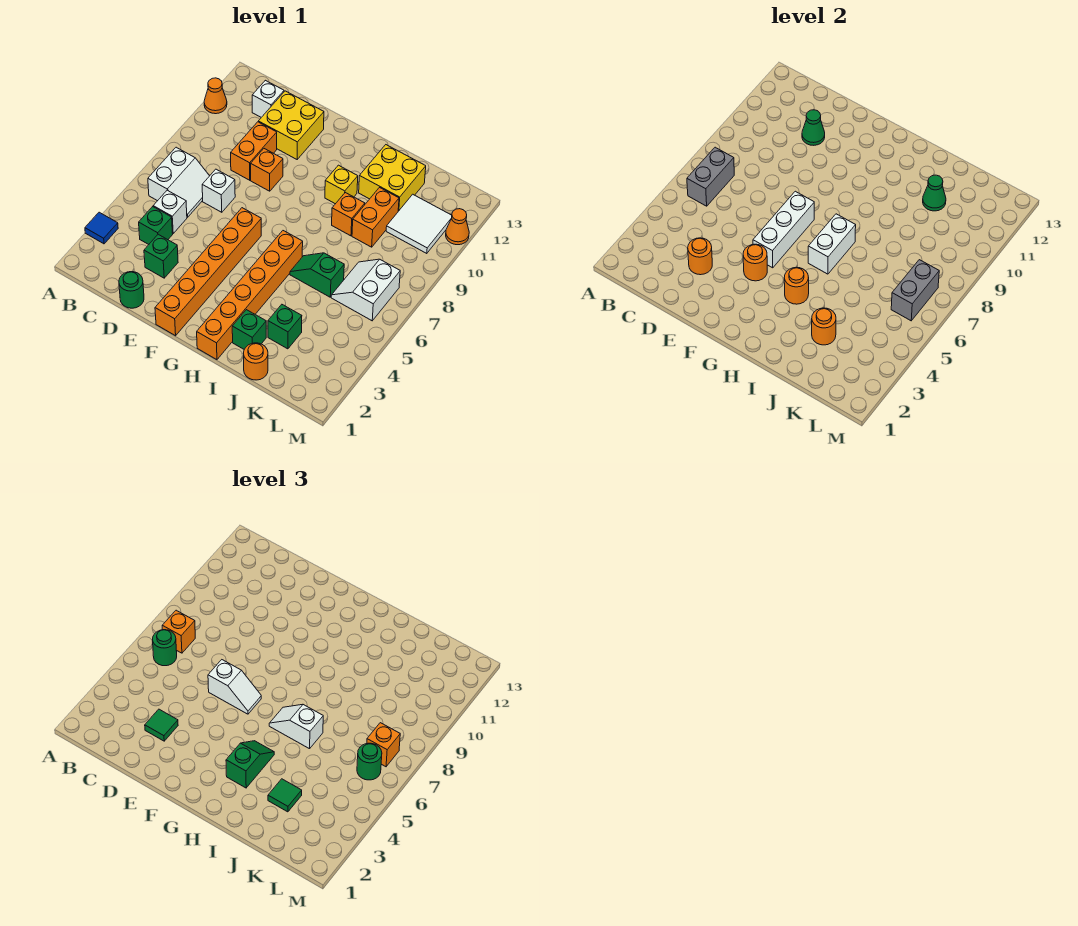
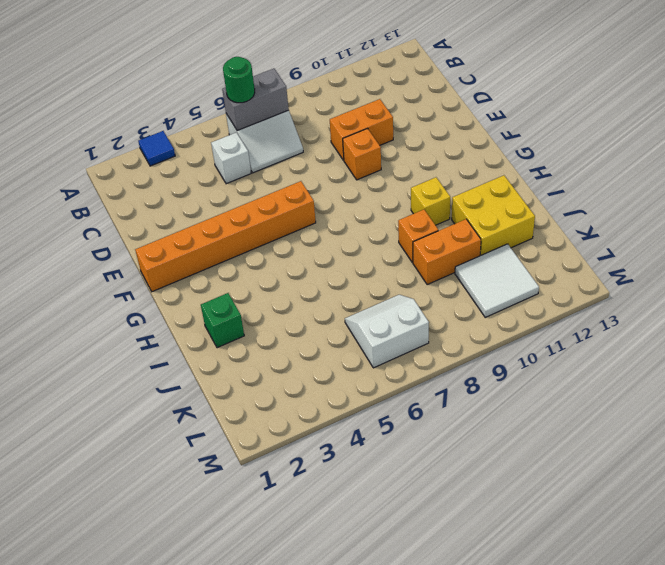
none -> orange cone A11 level 1
none -> green brick C4 level 1
none -> white brick C12 level 1
none -> green round brick D1 level 1

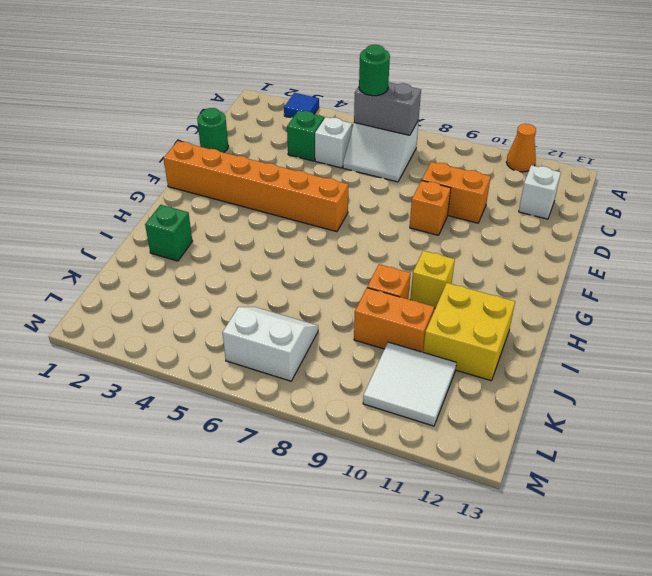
none -> green brick D3 level 1
none -> white brick D7 level 1
none -> yellow brick D11:E12 level 1
none -> orange brick H1:H6 level 1

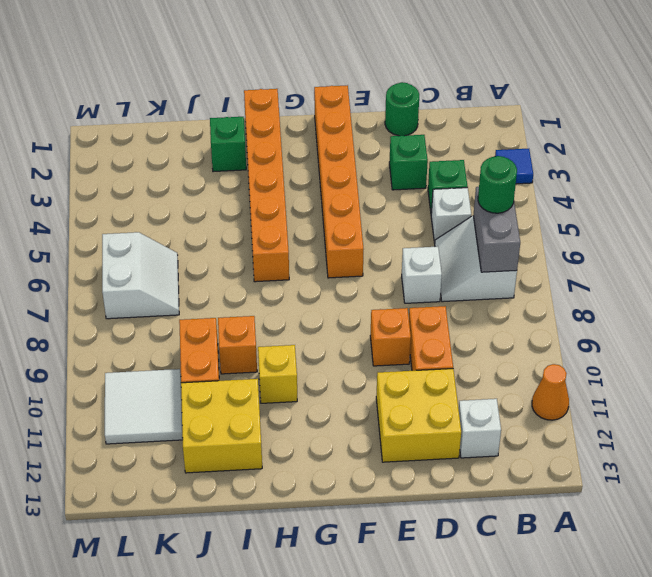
none -> green slope I6:J6 level 1 top J
none -> orange round brick J1 level 1
none -> green brick J3 level 1
none -> orange cone M11 level 1

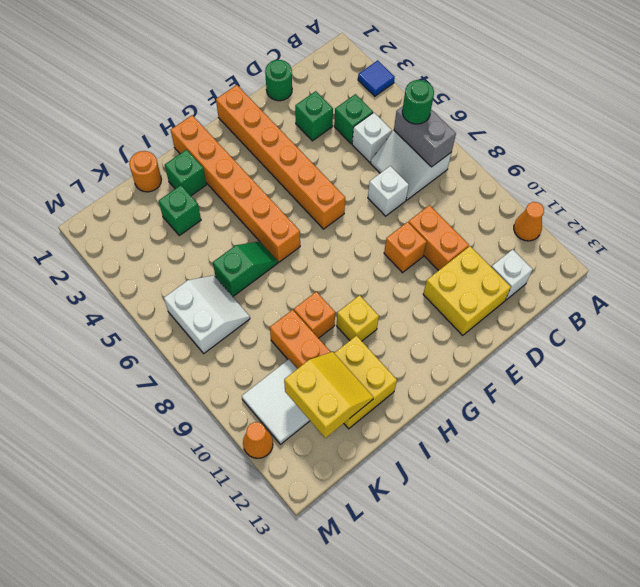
yellow slope J11:K12 level 2 top K -> green cone J11 level 2
none -> orange round brick D3 level 2
none -> green cone D11 level 2
none -> orange round brick F4 level 2
none -> white brick F5:F7 level 2

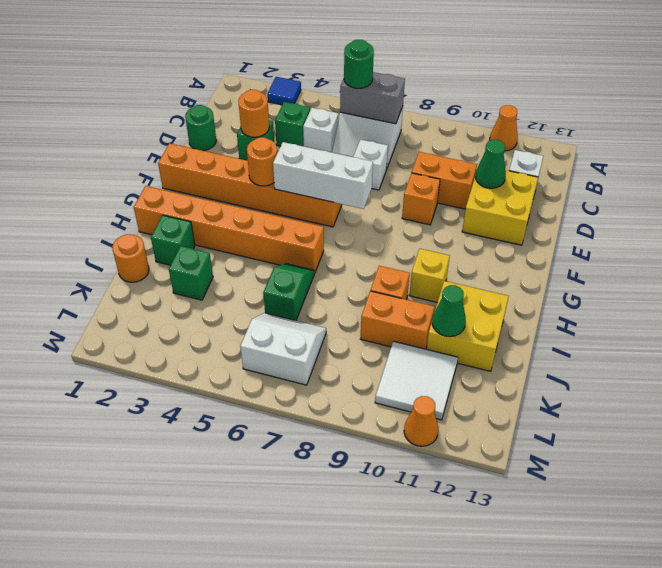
none -> orange round brick H4 level 2
none -> white brick H6:H7 level 2
none -> orange round brick J3 level 2
none -> grey brick L6:L7 level 2

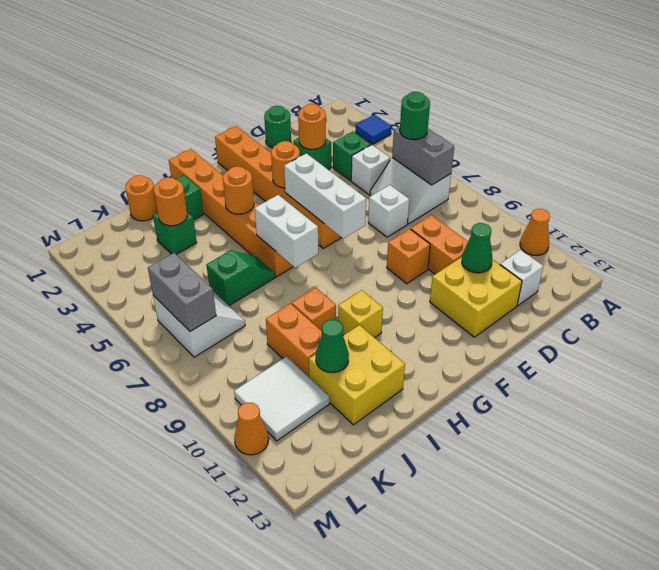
none -> orange brick B7 level 3
none -> green tile D3 level 3
none -> white slope E6:F6 level 3 top E
none -> green slope H3:H4 level 3 top 3

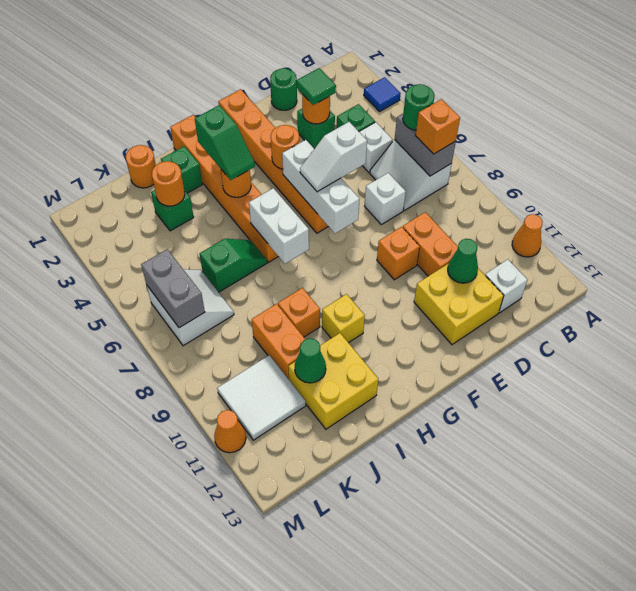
none -> white slope H6:I6 level 3 top I
none -> green tile J3 level 3
none -> green round brick L6 level 3
none -> orange brick L7 level 3

